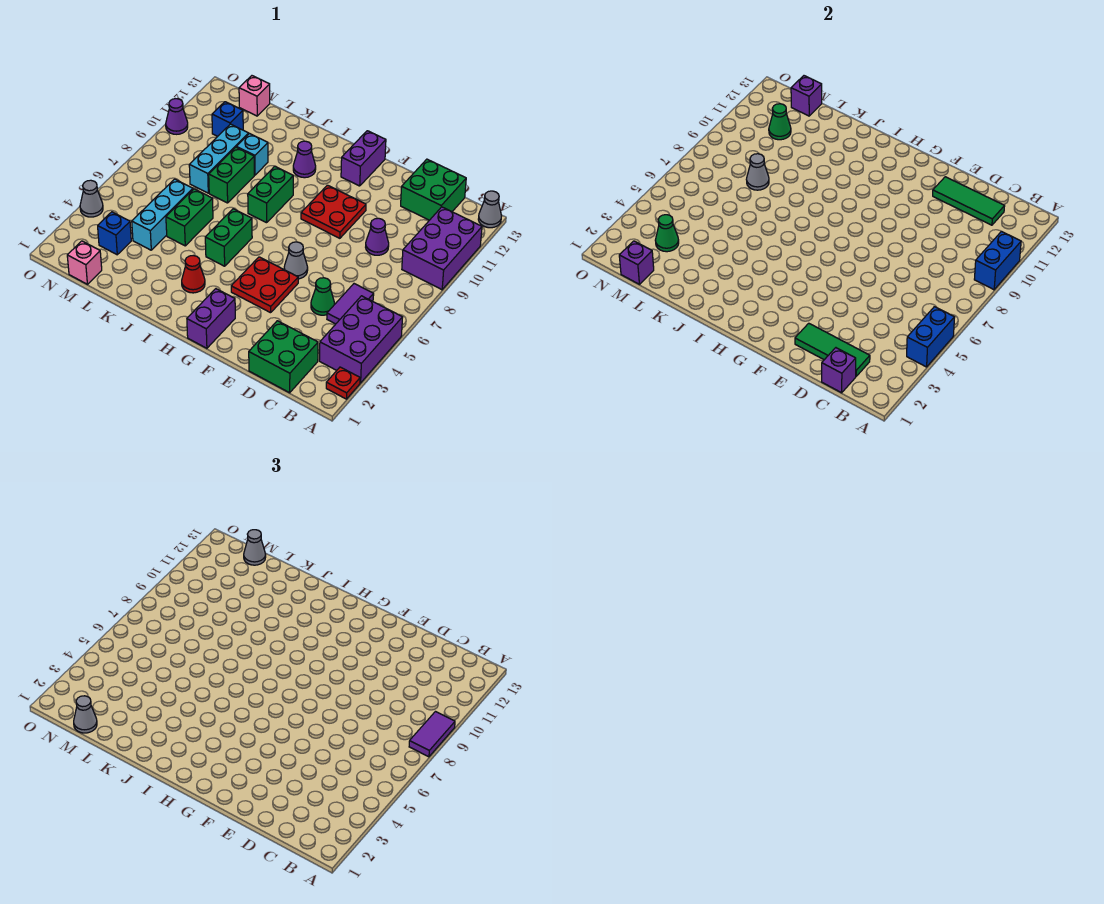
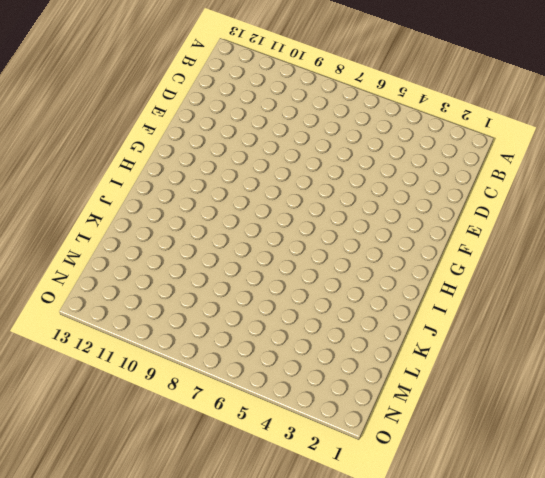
none -> red plate A2 level 1
none -> purple brick A3:B5 level 1
none -> purple brick A9:B11 level 1
none -> grey cone A13 level 1

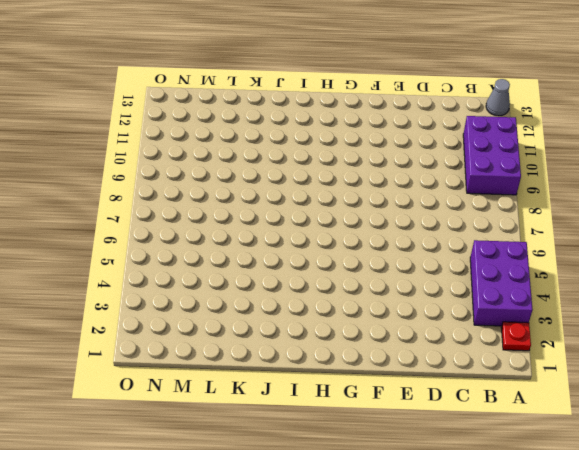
none -> green brick C1:D2 level 1
none -> purple tile C5:C6 level 1
none -> green brick C12:D13 level 1
none -> green cone D5 level 1

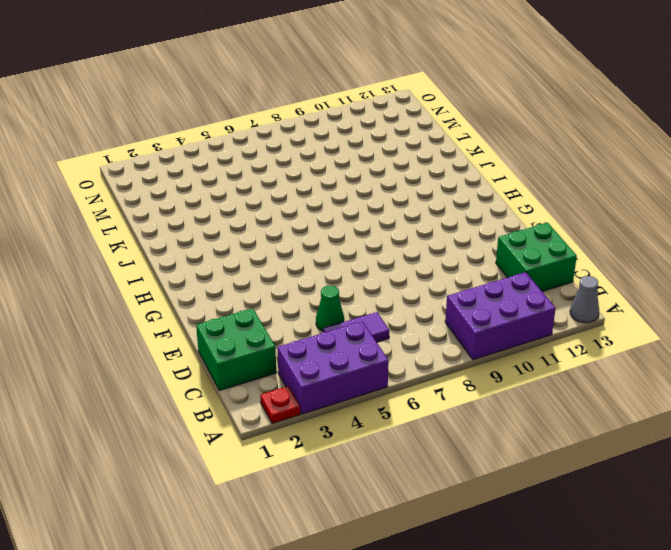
none -> purple cone D9 level 1
none -> red plate F4:G5 level 1
none -> grey cone F6 level 1
none -> red plate F9:G10 level 1

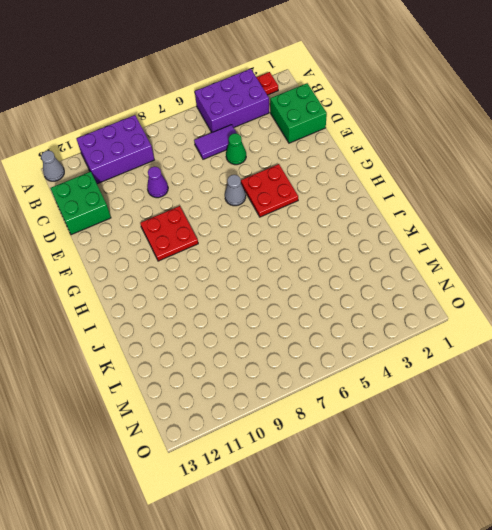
none -> purple brick G1:G2 level 1
none -> purple brick G12:G13 level 1
none -> red cone I3 level 1
none -> green brick I5:I6 level 1

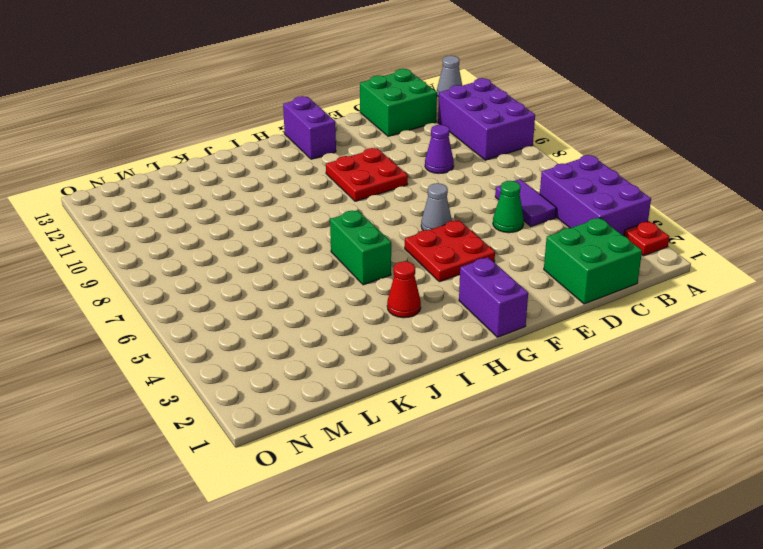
none -> green brick I8:I9 level 1
none -> purple cone I11 level 1
none -> green brick K5:K6 level 1
none -> green brick K8:K9 level 1

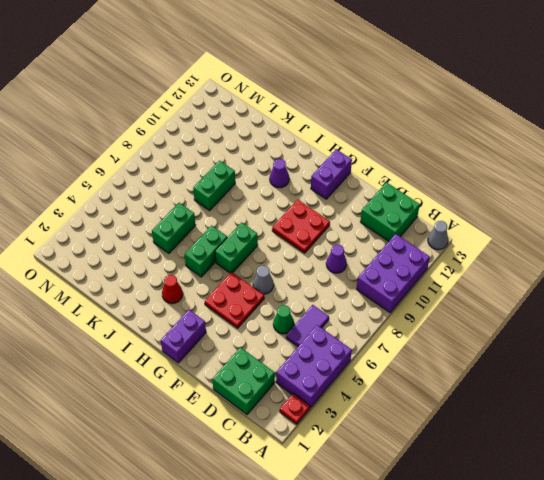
green brick H6:H7 level 1 -> green brick I8:I9 level 1
none -> cyan brick K10 level 1
none -> cyan brick L4:L6 level 1
none -> cyan brick L8:L10 level 1
none -> pink brick M1 level 1

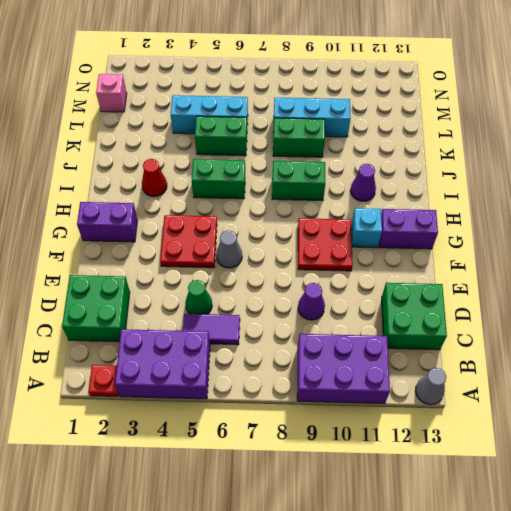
cyan brick G11 level 1 -> cyan brick K10 level 1
none -> blue brick M3 level 1
none -> blue brick M11 level 1
none -> pink brick M13 level 1
none -> grey cone O4 level 1

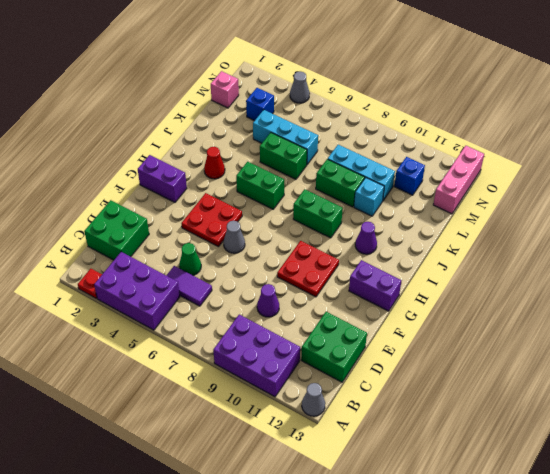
pink brick M13:O13 level 1 -> pink brick M13 level 1
none -> purple cone O10 level 1
none -> blue brick A4:A5 level 2
none -> blue brick A9:A10 level 2
none -> purple brick C1 level 2

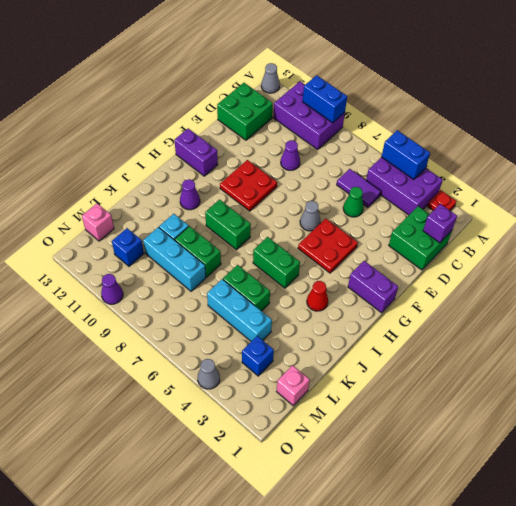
none -> green tile C2:E2 level 2
none -> green tile C12:E12 level 2
none -> grey cone L8 level 2
none -> purple brick M1 level 2

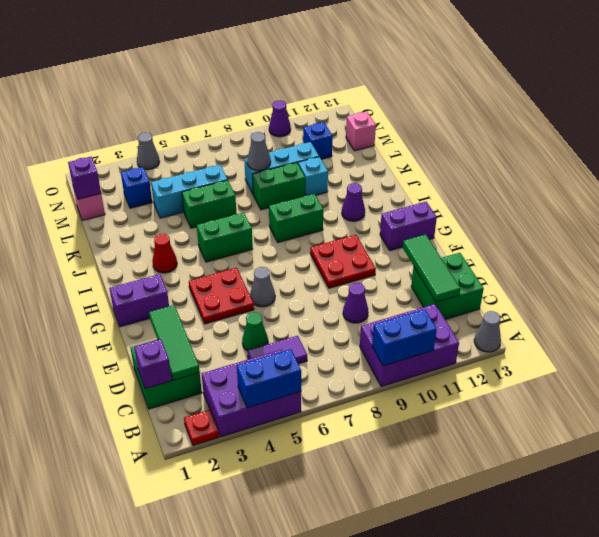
none -> green cone M3 level 2
none -> green cone M11 level 2
none -> purple brick M13 level 2
none -> purple tile A8:A9 level 3

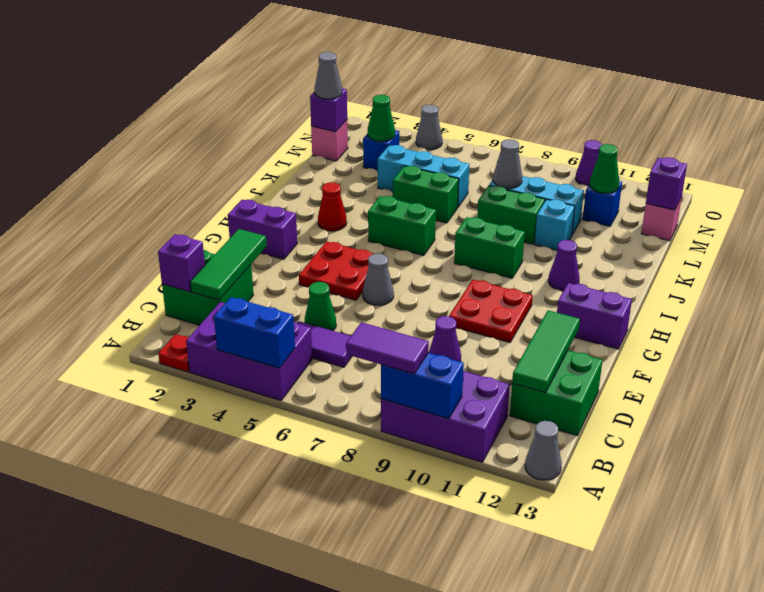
none -> grey cone M13 level 3

